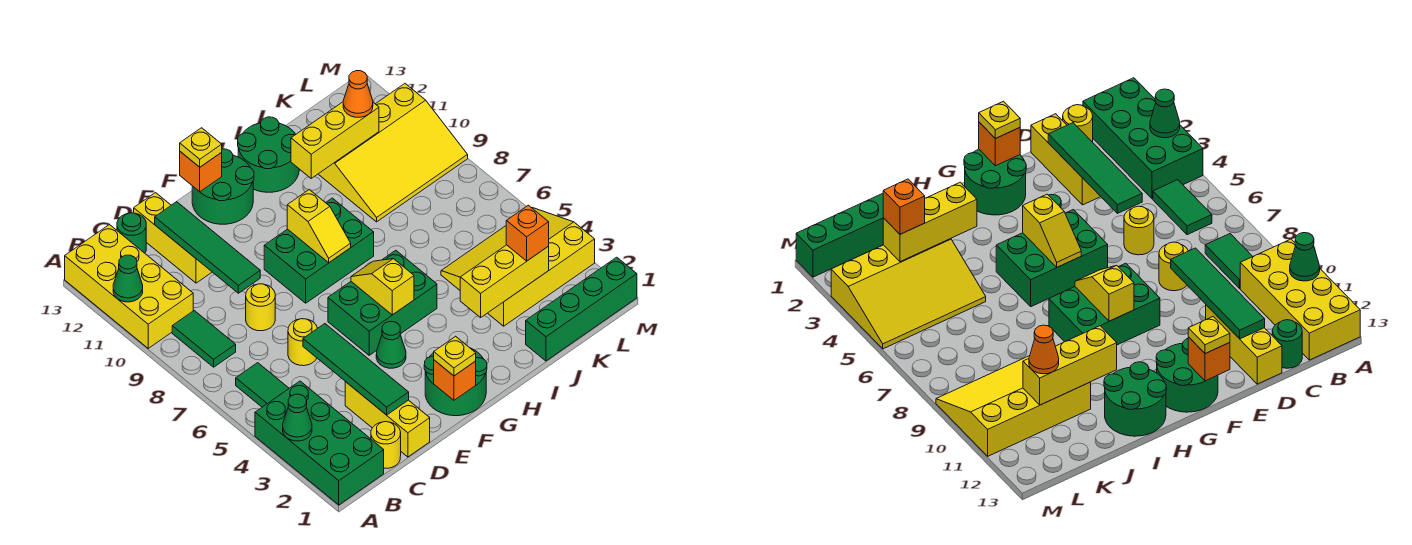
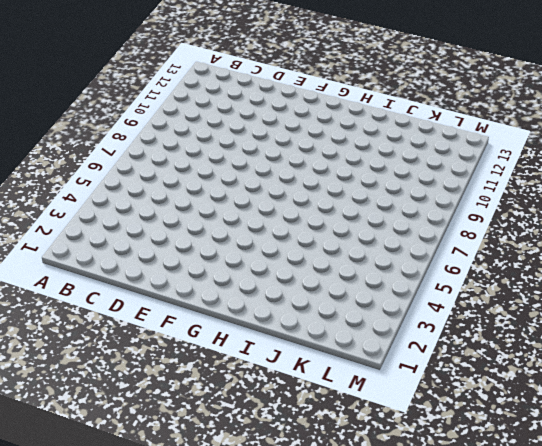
none -> green brick A1:B4 level 1
none -> yellow brick A10:B13 level 1
none -> green tile B5:B6 level 1
none -> green tile B8:B9 level 1

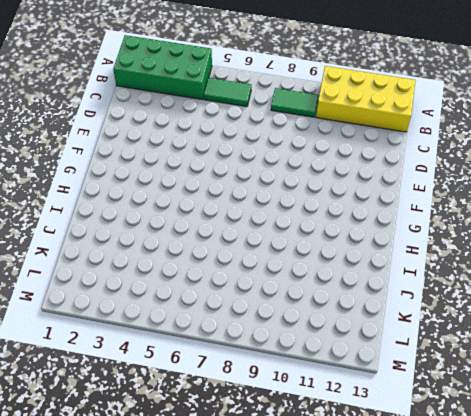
none -> yellow round brick C1 level 1
none -> green round brick C13 level 1
none -> yellow brick D1:D3 level 1
none -> yellow round brick D6 level 1

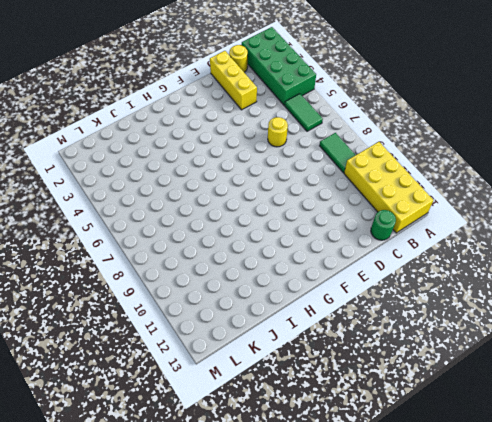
none -> yellow round brick D8 level 1
none -> yellow brick D11:D13 level 1
none -> green round brick F1:G2 level 1
none -> green cone F4 level 1

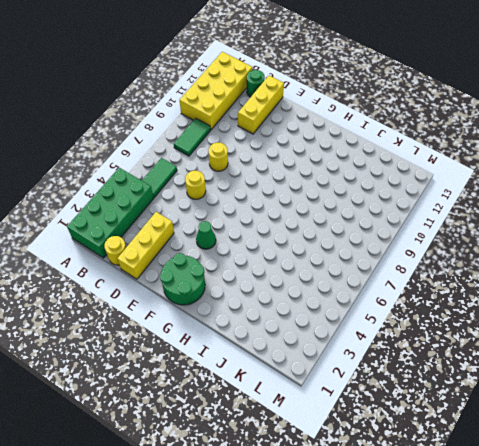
none -> green brick F5:H6 level 1
none -> green brick F8:H9 level 1
none -> green round brick F12:G13 level 1
none -> green round brick H12:I13 level 1

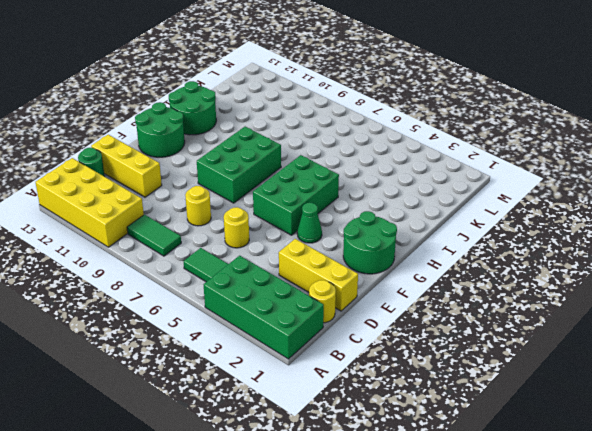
none -> green brick J1:M1 level 1
none -> yellow slope J3:M5 level 1 top 3
none -> yellow slope J9:M11 level 1 top 11
none -> green cone A3 level 2

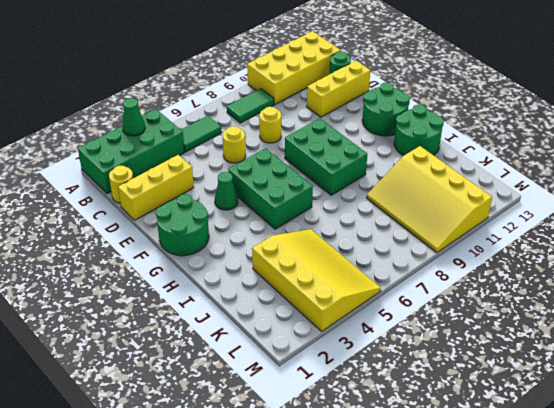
none -> green brick J1:M1 level 1
none -> green cone A11 level 2
none -> green tile D2:D5 level 2
none -> green tile D9:D12 level 2

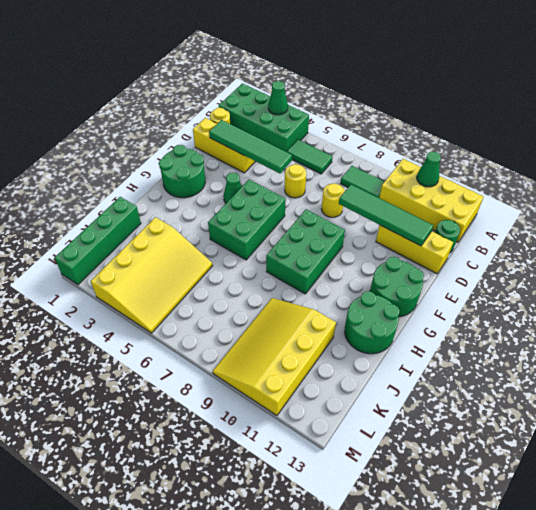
none -> orange brick F1 level 2
none -> orange brick F13 level 2
none -> yellow slope G5:G6 level 2 top 5
none -> yellow slope G8:G9 level 2 top 9

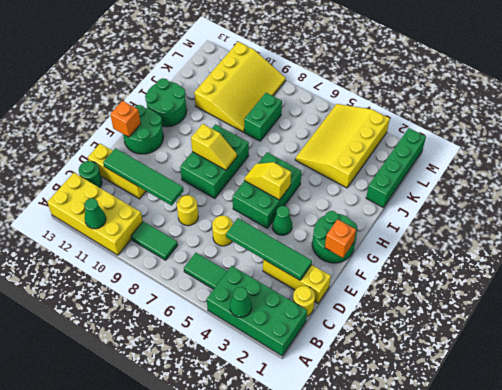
green brick J8:K8 level 1 -> none
none -> yellow brick I3:K3 level 2
none -> yellow brick I11:K11 level 2
none -> yellow plate F1 level 3
none -> yellow plate F13 level 3

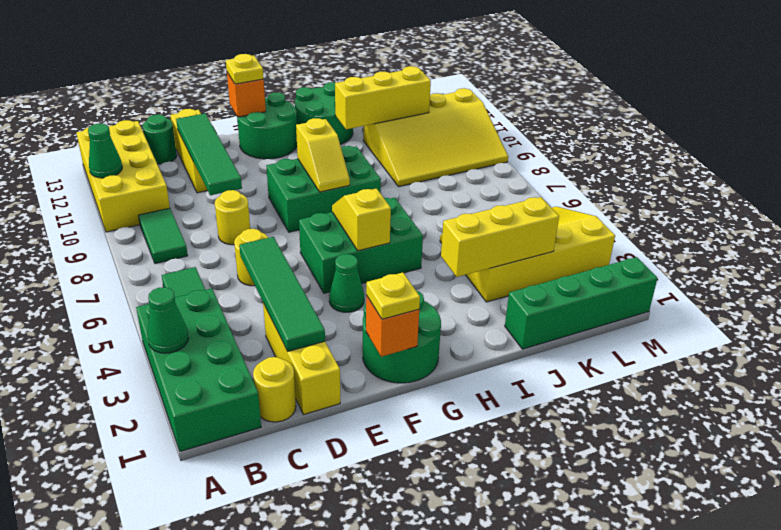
none -> orange brick K3 level 3
none -> orange cone K11 level 3

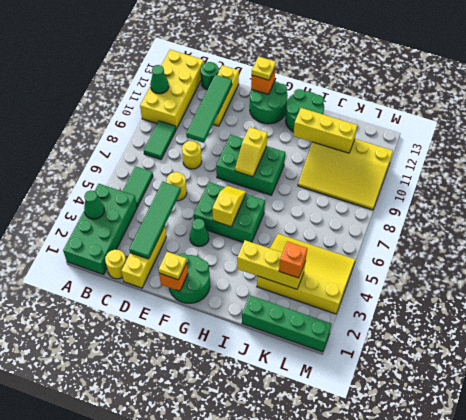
none -> orange cone K11 level 3

